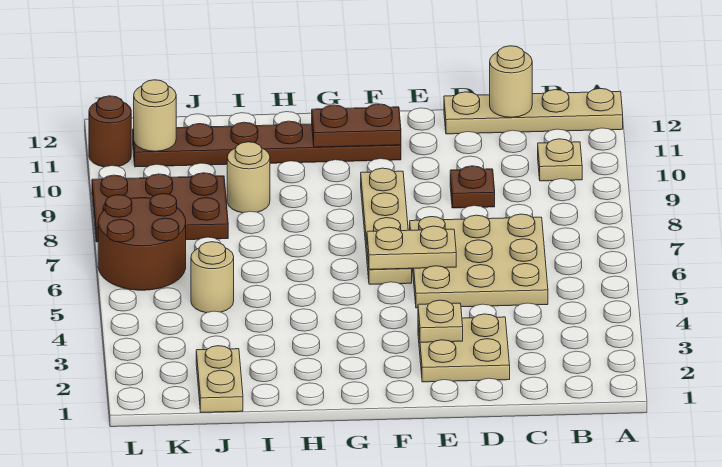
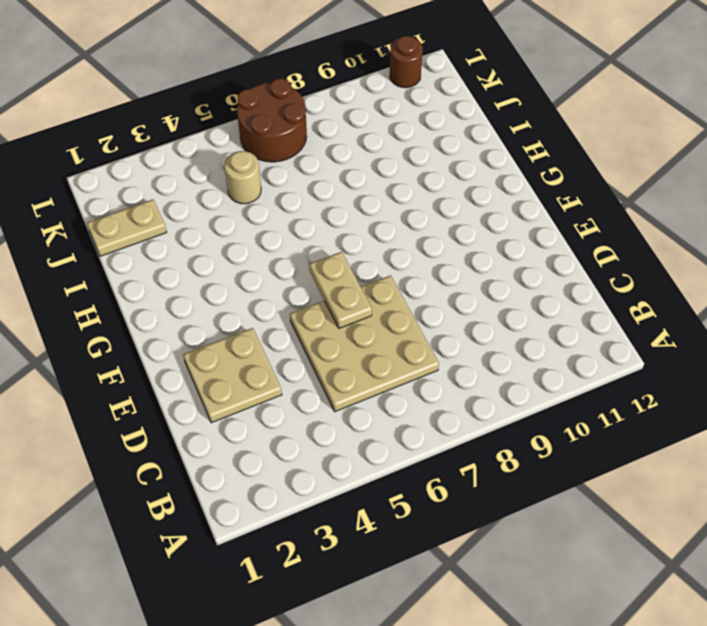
none -> tan plate A12:D12 level 1
none -> tan plate B10 level 1
none -> brown plate D9 level 1

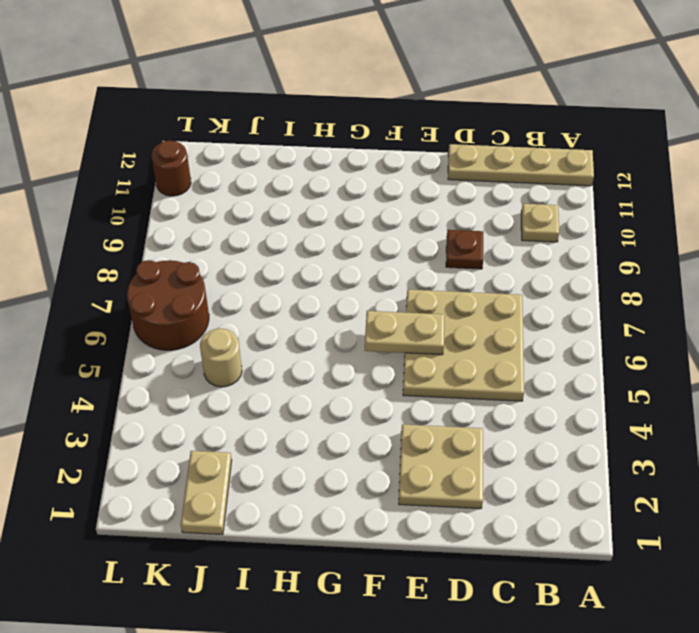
none -> tan plate F6:F9 level 1
none -> brown plate F11:K11 level 1
none -> tan round brick I9 level 1

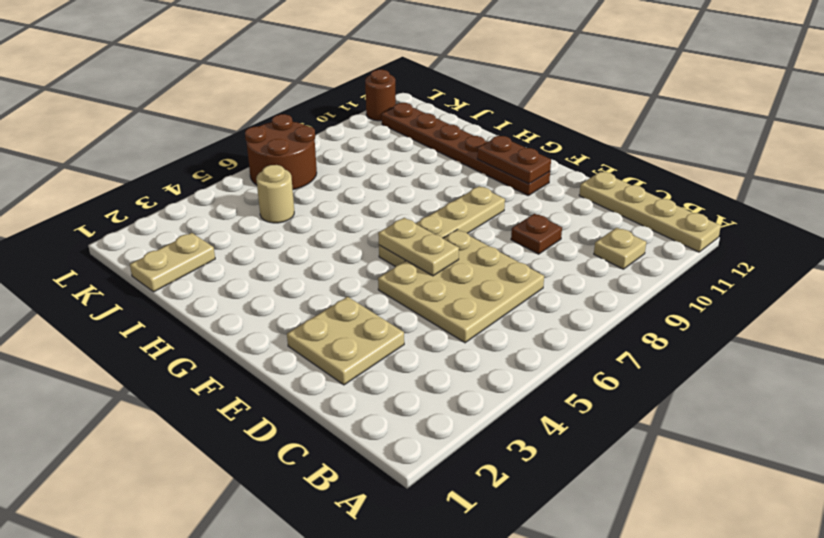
none -> tan round brick I9 level 1
none -> brown plate J8:L9 level 1
none -> tan round brick C12 level 2

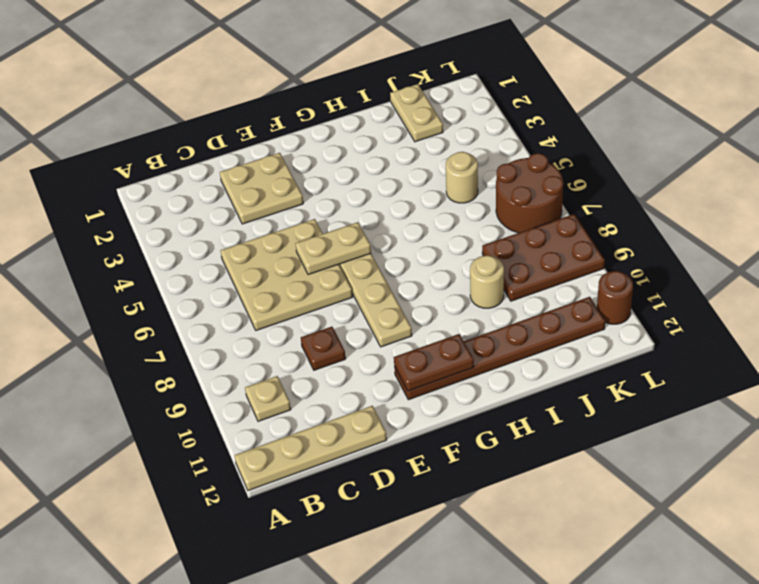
none -> tan round brick C12 level 2
none -> tan plate E3 level 2
none -> tan round brick K11 level 2

